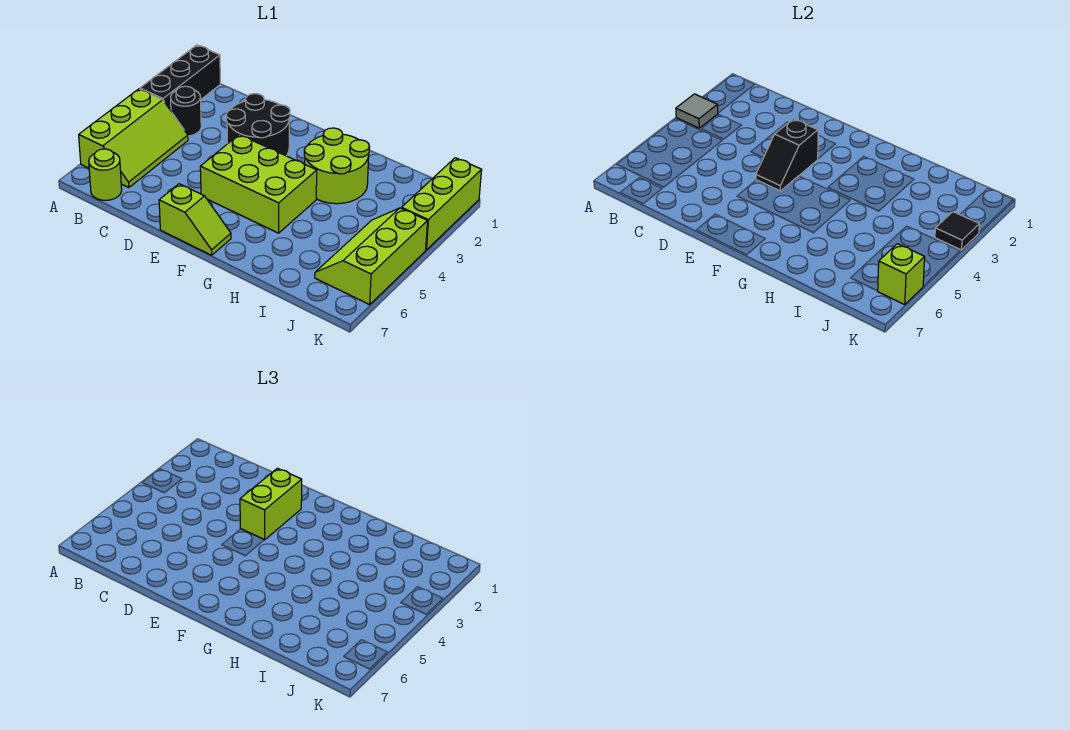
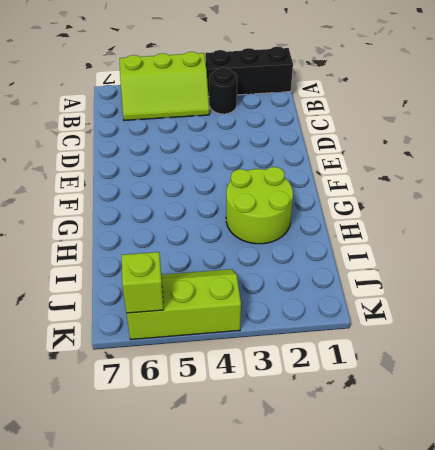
none -> lime round brick B7 level 1
none -> black round brick D2:E3 level 1
none -> lime brick E4:G5 level 1

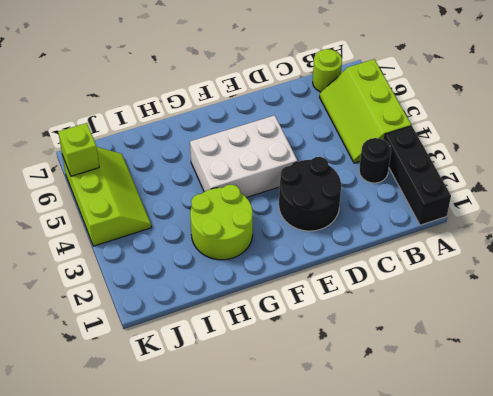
white brick E4:G5 level 1 -> lime brick E4:G5 level 1
none -> lime slope E7:F7 level 1 top E
none -> lime brick K1:K3 level 1
none -> grey tile A3 level 2

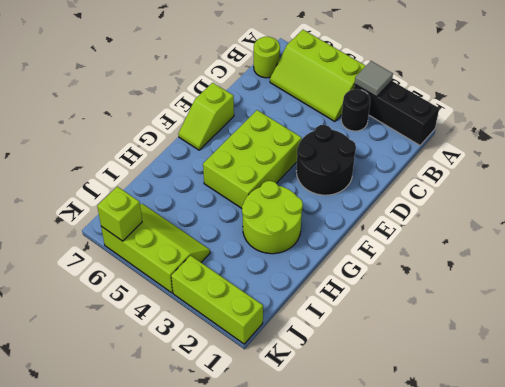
none -> black slope E3:E4 level 2 top 3
none -> black tile K3 level 2
none -> lime brick E2:E3 level 3

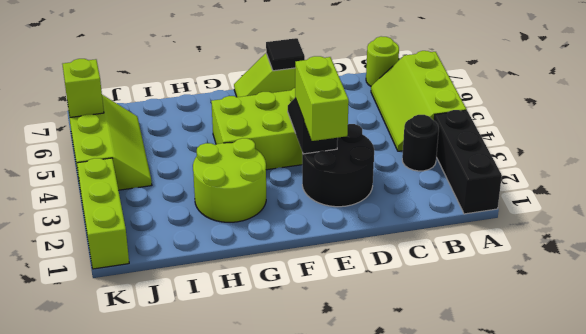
black tile E7 level 2 -> black tile K3 level 2
none -> grey tile A3 level 2

